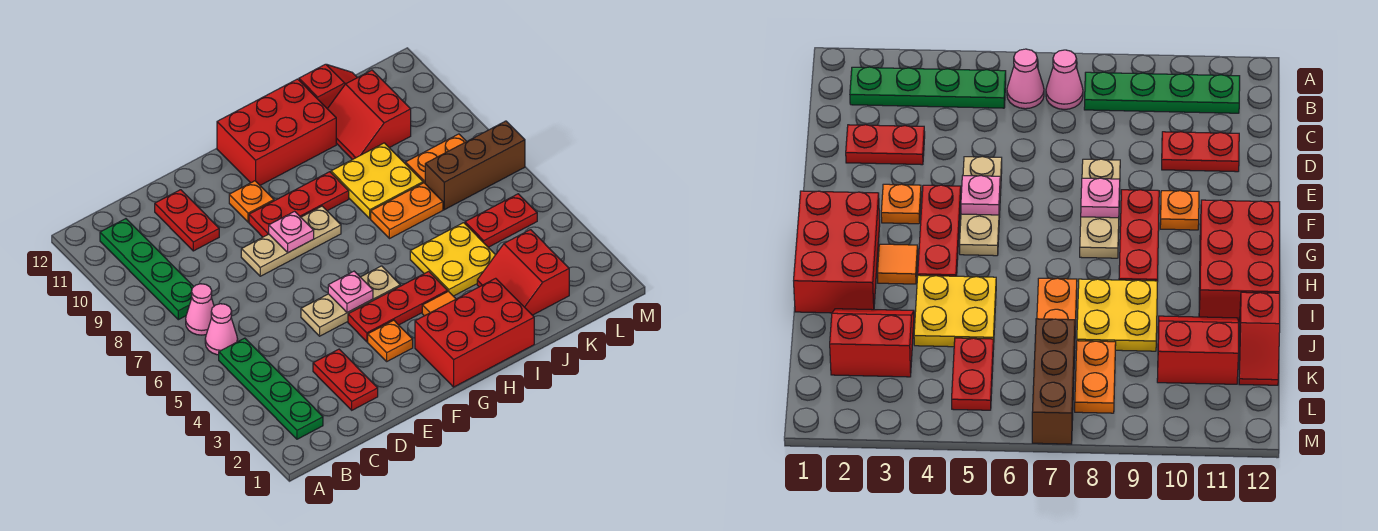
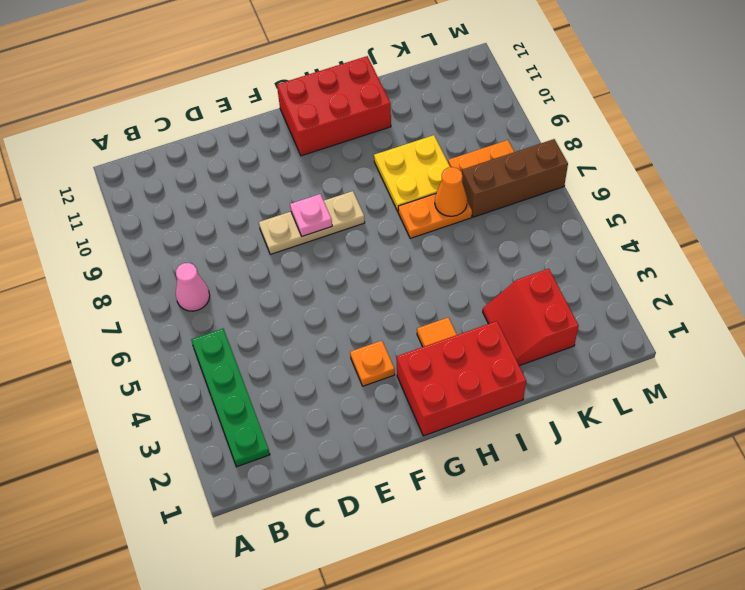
orange cone J7 level 2 -> none
none -> pink cone B6 level 1
none -> green plate B8:B11 level 1
none -> red plate D2:D3 level 1

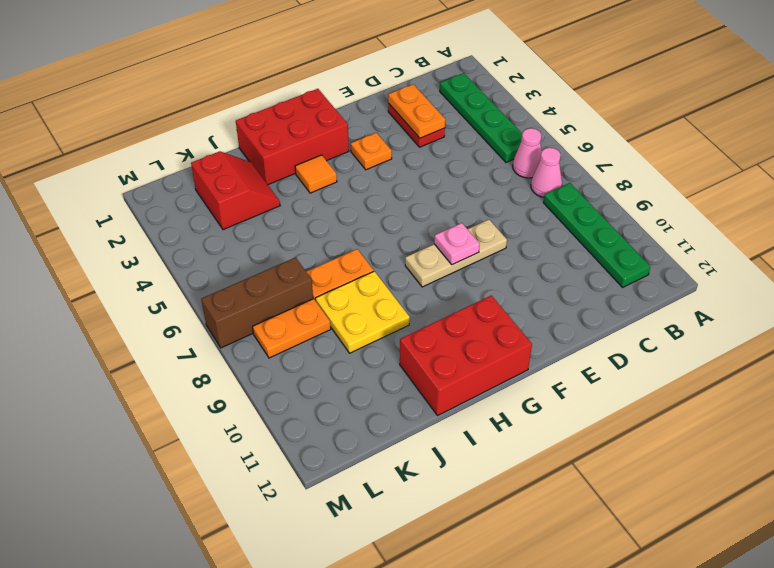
orange plate D2:D3 level 2 -> none
none -> red plate D10:D11 level 1
none -> tan plate E5:G5 level 1
none -> red plate F4:H4 level 1

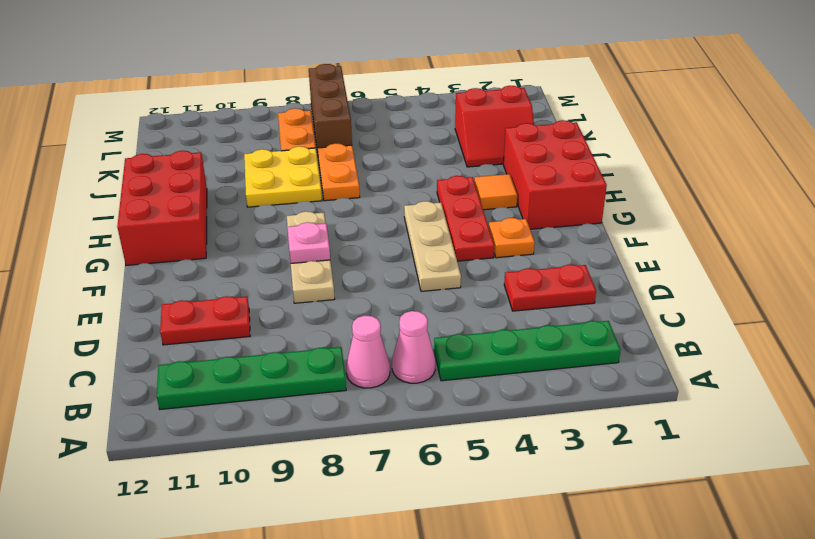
none -> red plate F9:H9 level 1
none -> orange plate F10 level 1
none -> yellow plate I4:J5 level 1

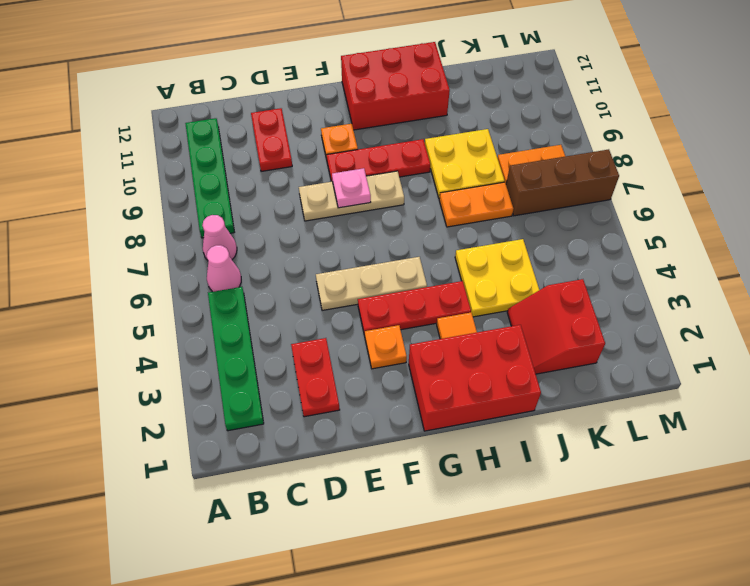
none -> red slope J10:K11 level 1 top K
none -> red slope J12:K12 level 1 top J
none -> red plate K5:L5 level 1

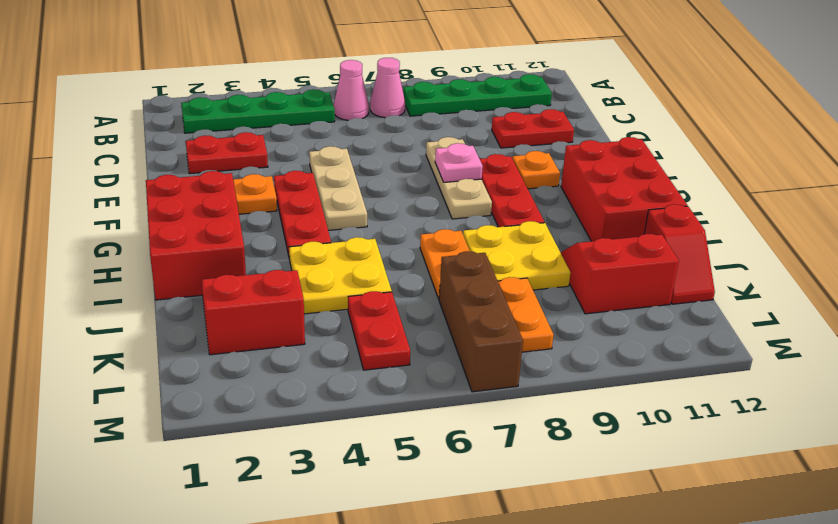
none -> orange tile H3 level 1
none -> pink plate F5 level 2

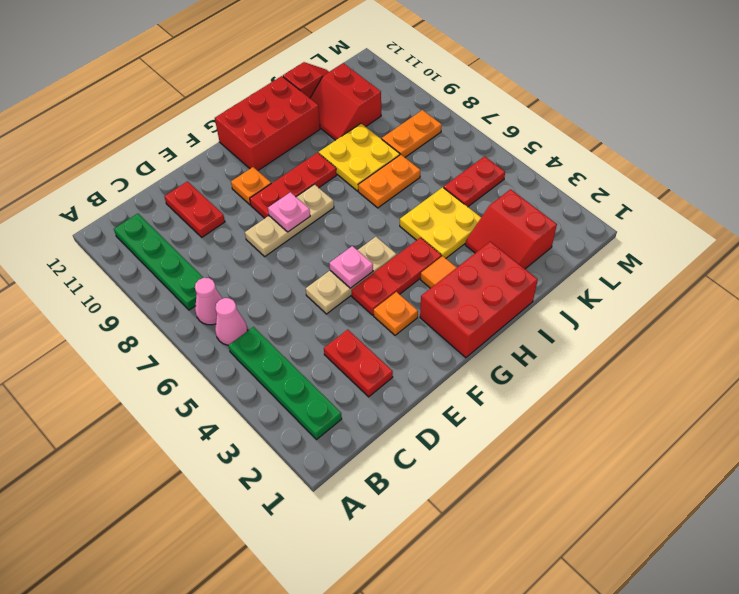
none -> brown brick K7:M7 level 1

